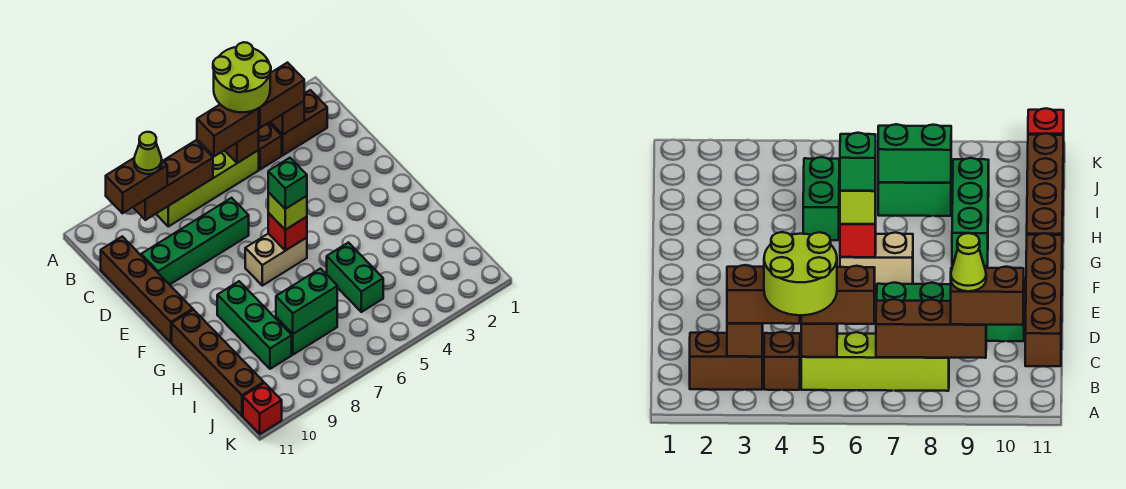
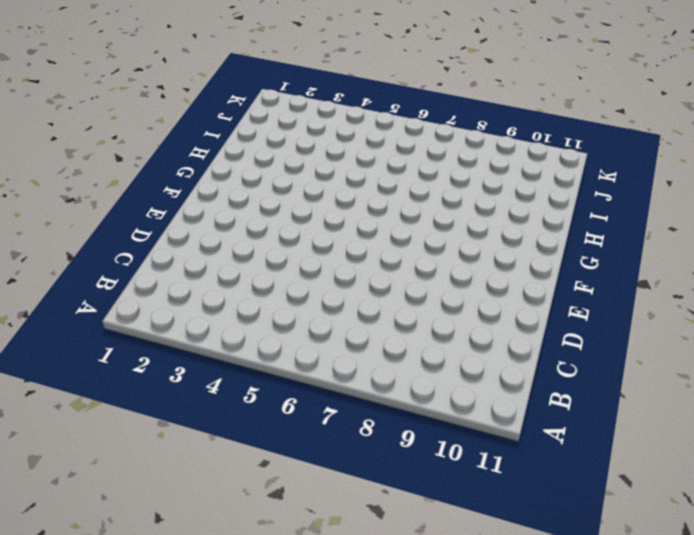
none -> brown brick B2:B3 level 1
none -> brown brick B4 level 1
none -> lime brick B5:B8 level 1

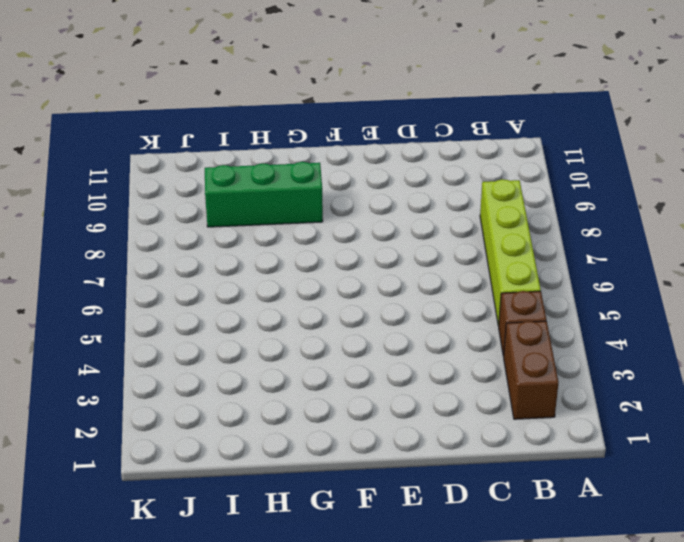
none -> brown brick C11:F11 level 1
none -> green brick D7:D10 level 1
none -> tan brick F6:F7 level 1

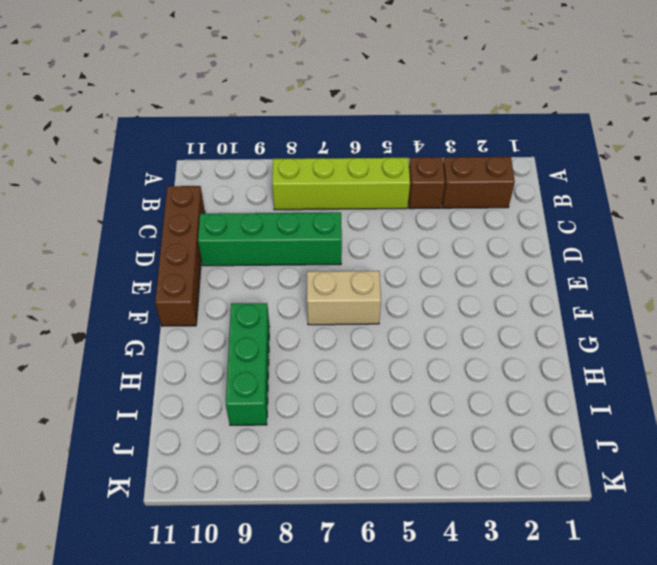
none -> brown brick G11:J11 level 1
none -> green brick H5:I5 level 1
none -> green brick I7:I8 level 1

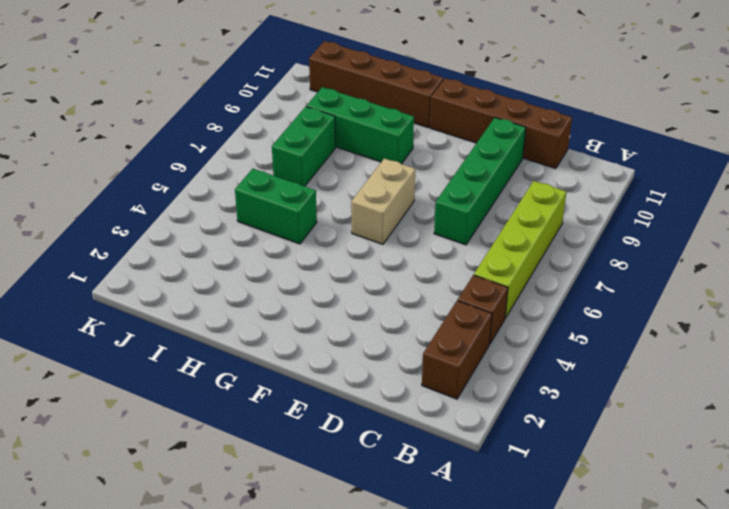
none -> red brick K11 level 1
none -> brown brick B3 level 2
none -> brown brick B5 level 2

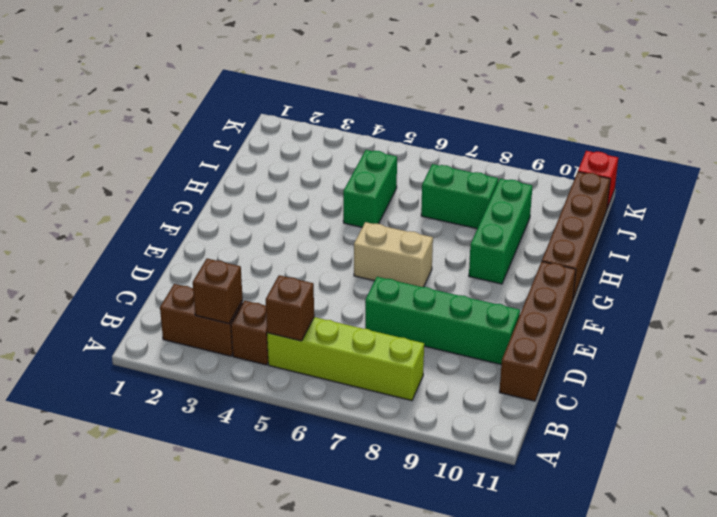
none -> brown brick B7:B9 level 2
none -> red brick F6 level 2
none -> green brick I7:I8 level 2

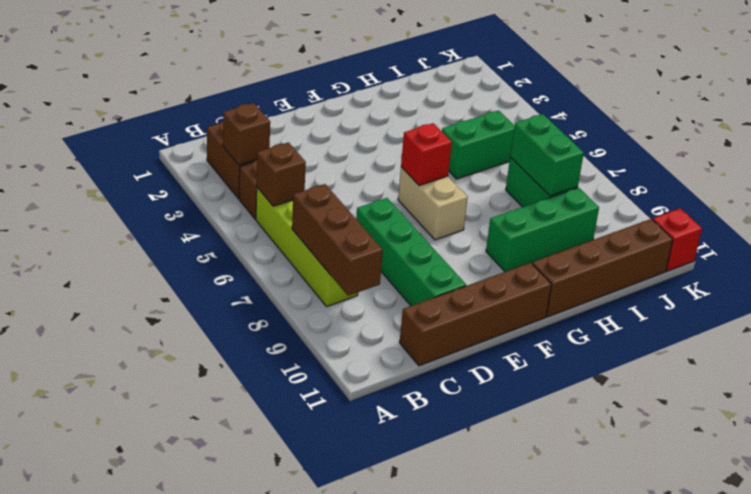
none -> brown brick B3:B4 level 3
none -> brown brick B5:B6 level 3
none -> brown brick B9:B10 level 3

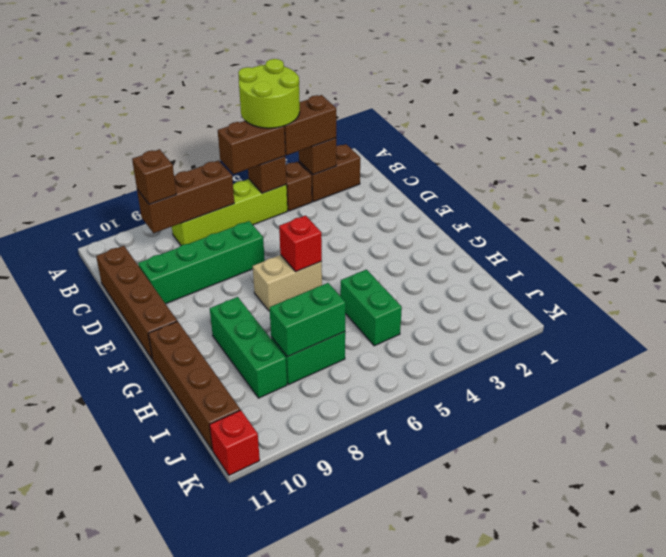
brown brick B9 level 3 -> brown brick B9:B10 level 3
none -> lime brick F6 level 3
none -> lime cone B9 level 4
none -> green brick F6 level 4

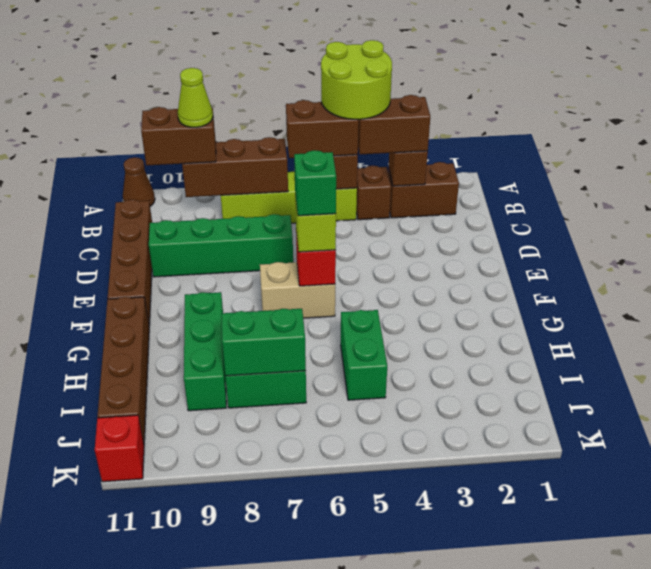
brown cone A11 level 1 -> none

